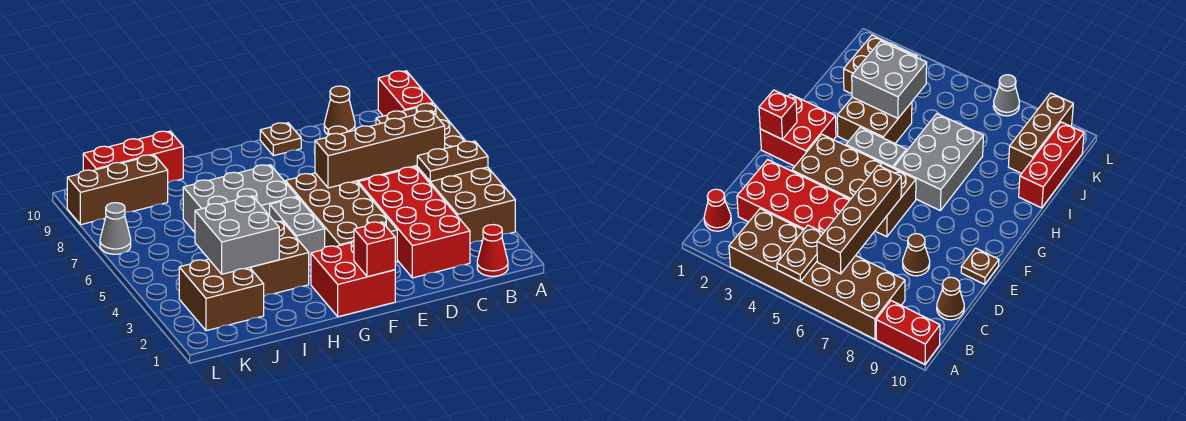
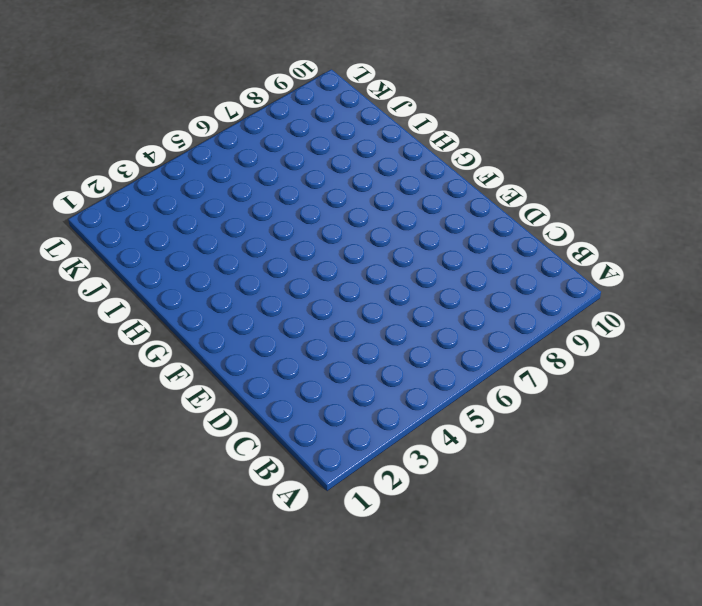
none -> brown brick A3:B8 level 1
none -> red brick A9:A10 level 1
none -> red cone B1 level 1

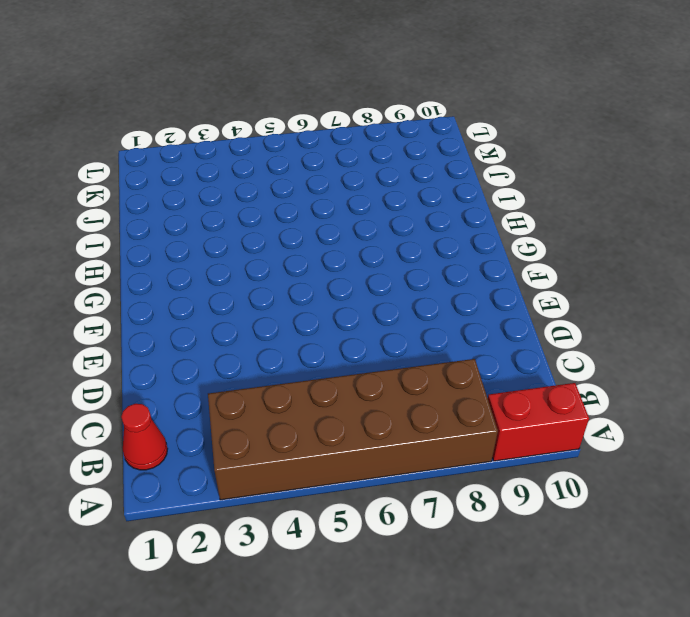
none -> red brick C2:D5 level 1
none -> brown cone C10 level 1
none -> brown cone D8 level 1

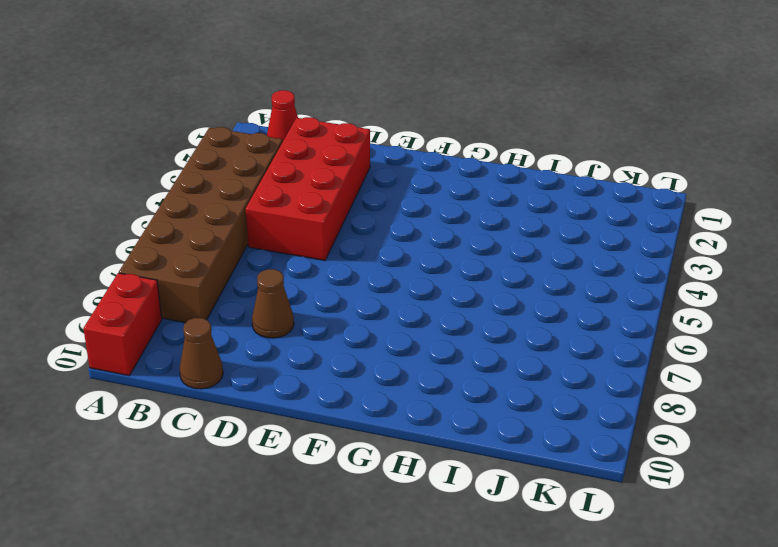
none -> brown brick E3:F6 level 1
none -> brown plate E10 level 1
none -> red brick F1:G2 level 1

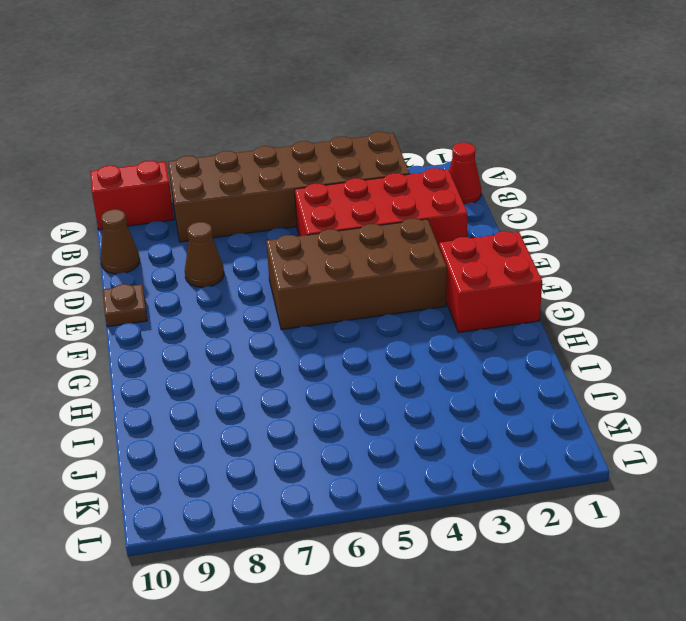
none -> grey brick G4:G5 level 1
none -> grey brick G6:I7 level 1
none -> brown brick H3:I4 level 1

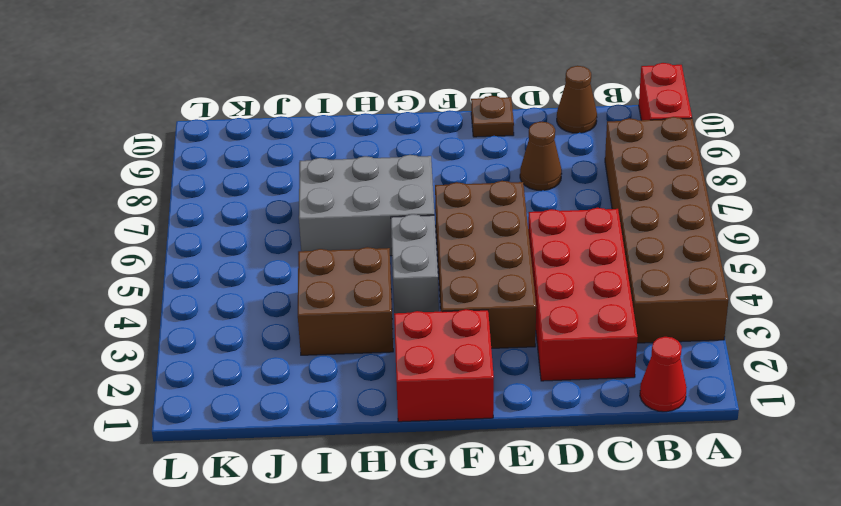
none -> red brick I10:K10 level 1
none -> brown brick J2:K3 level 1
none -> brown brick J9:L9 level 1

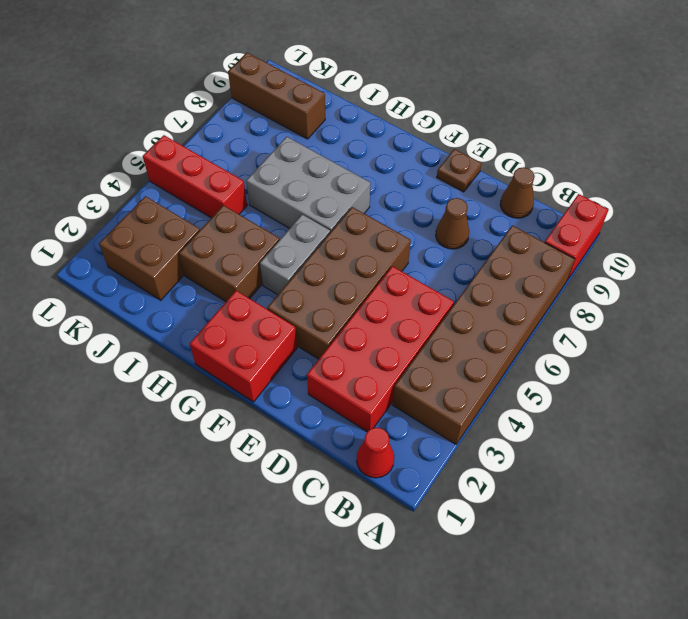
red brick J5:L5 level 1 -> red brick I10:K10 level 1
none -> grey cone L7 level 1
none -> brown plate A5:B5 level 2
none -> brown brick B6:E6 level 2

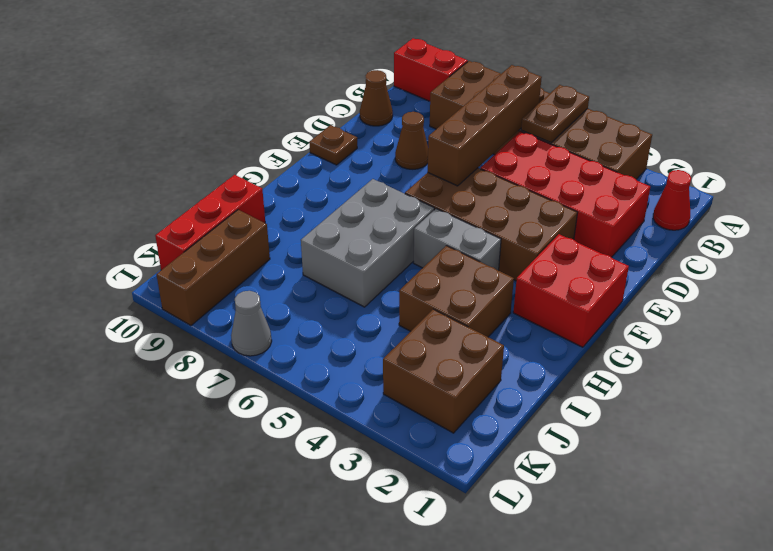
none -> red brick F1 level 2
none -> grey brick I3:J4 level 2

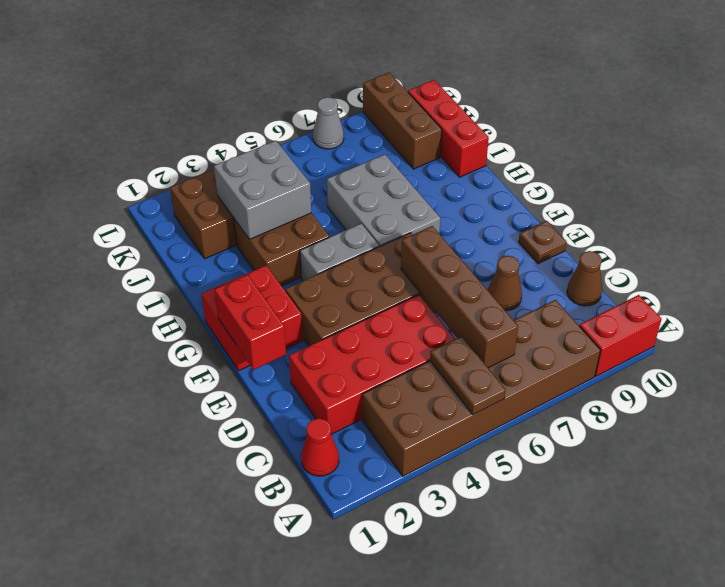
red brick E1:F1 level 2 -> red brick F1 level 2

